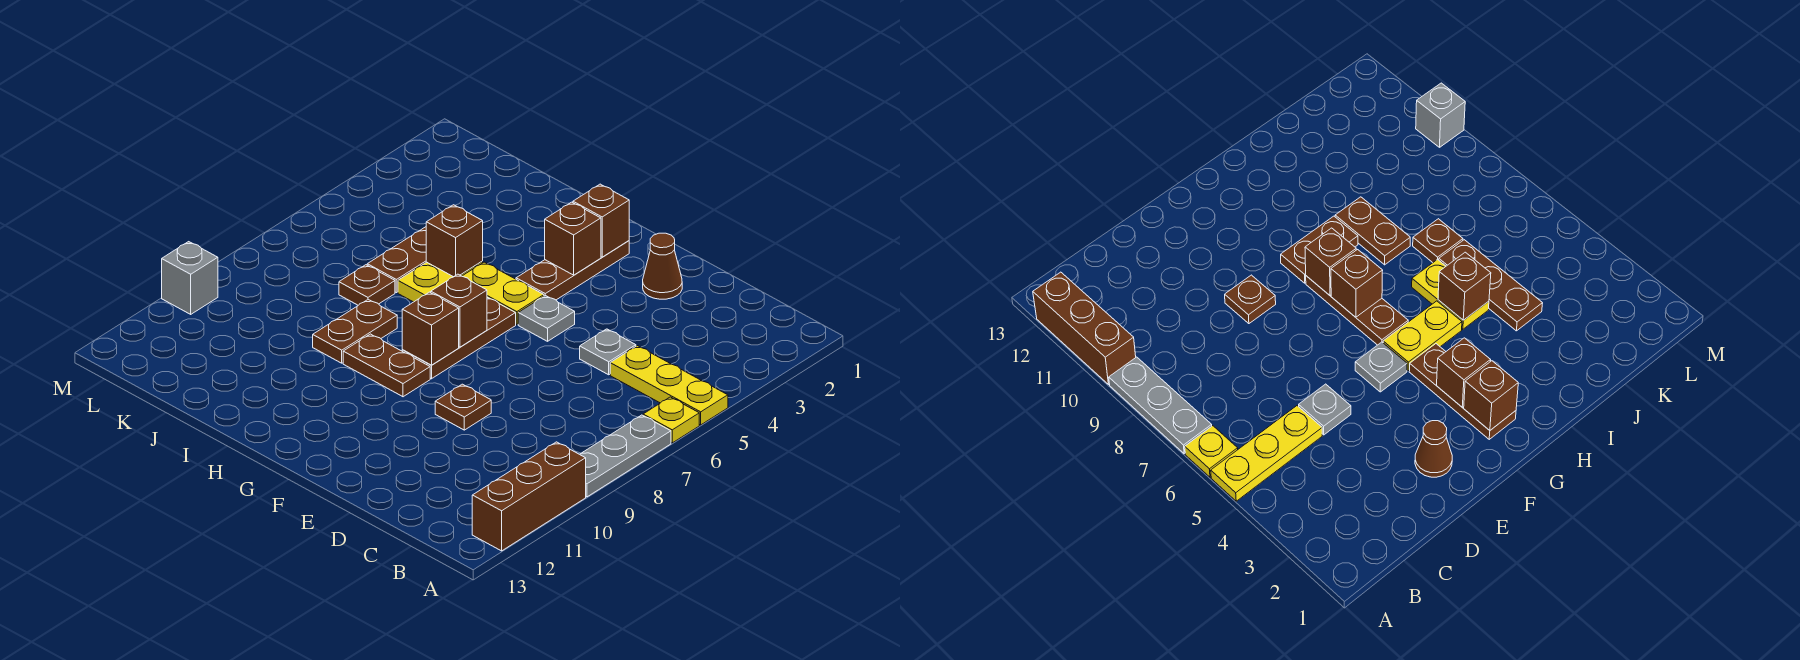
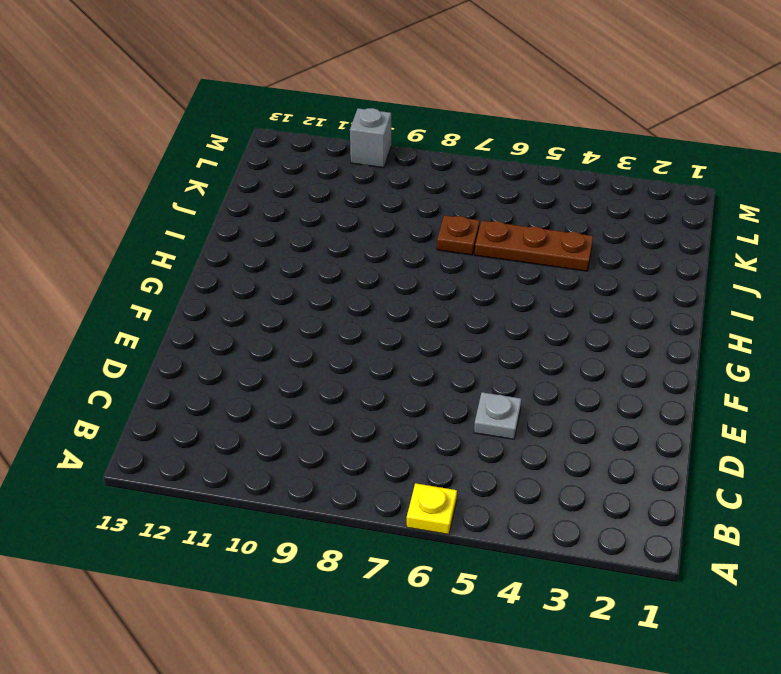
none -> yellow plate A5:C5 level 1
none -> grey plate A7:A9 level 1
none -> brown brick A10:A12 level 1

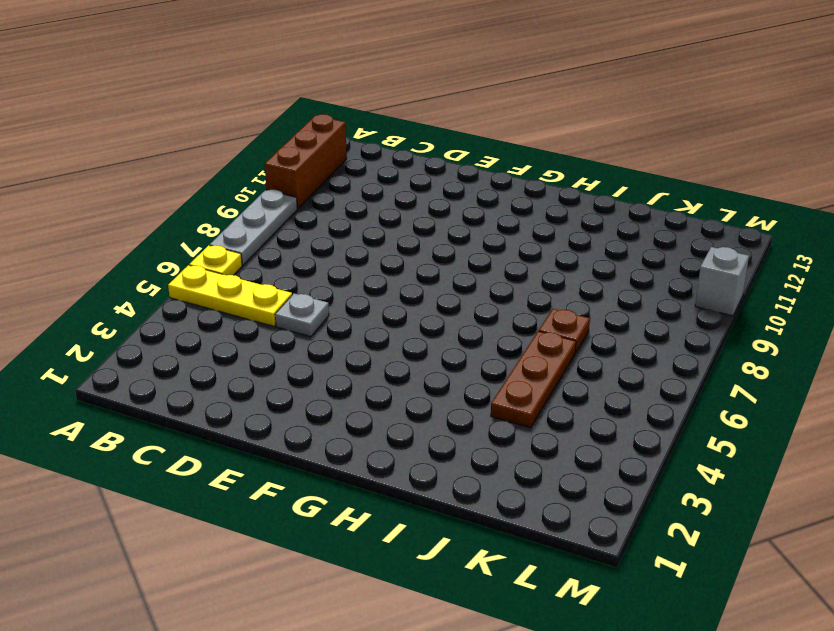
none -> brown cone E2 level 1
none -> brown plate E9 level 1
none -> grey plate F5 level 1

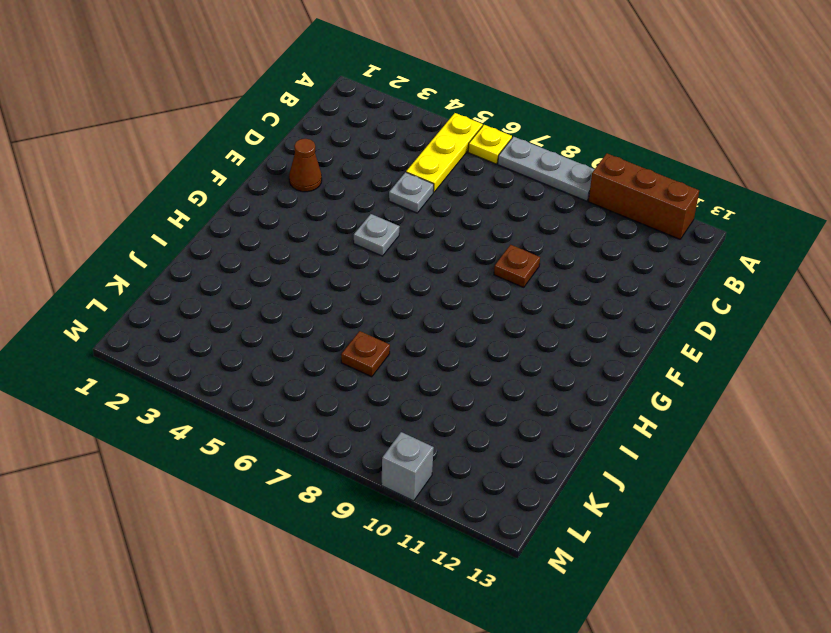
none -> brown plate G2:G4 level 1
none -> yellow plate G5:H5 level 1
none -> brown plate G6:G8 level 1

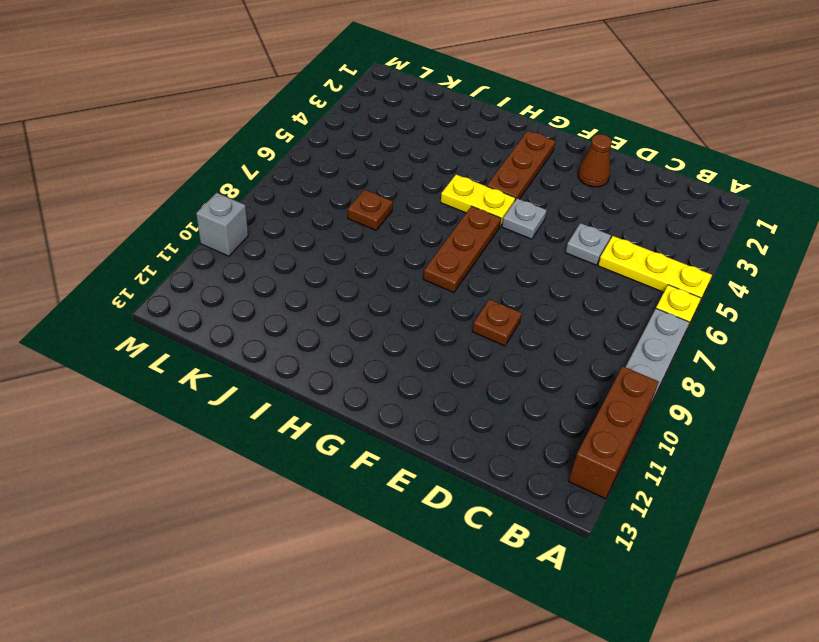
none -> brown plate G9:H9 level 1
none -> yellow plate I5:I6 level 1
none -> brown plate I8:I9 level 1

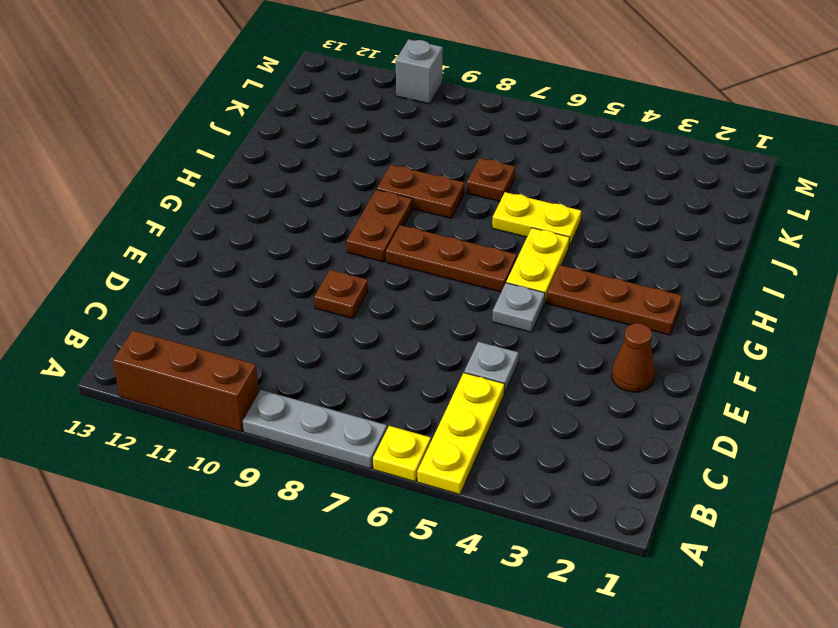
none -> brown plate J4:J6 level 1
none -> brown brick G2 level 2
none -> brown brick G3 level 2

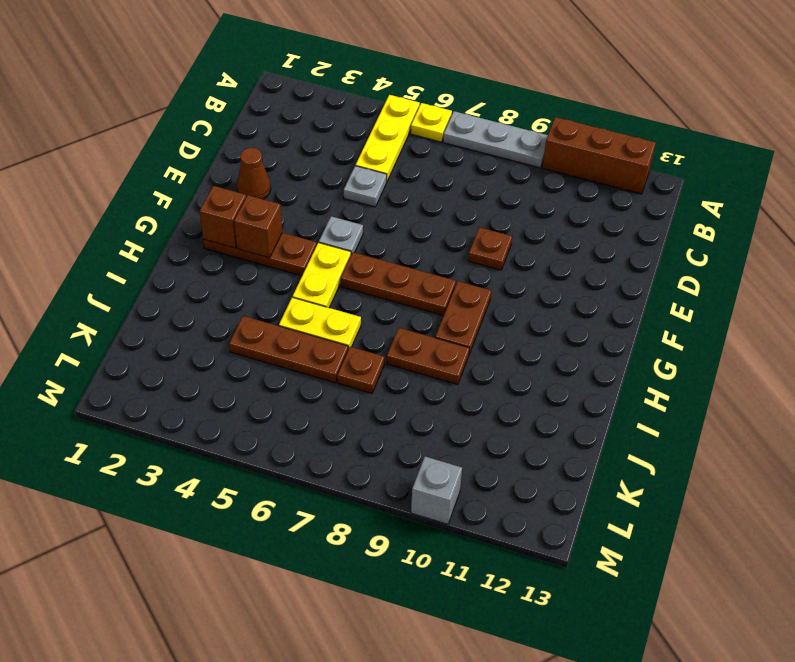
none -> brown brick G7 level 2
none -> brown brick G8 level 2
none -> brown brick I5 level 2

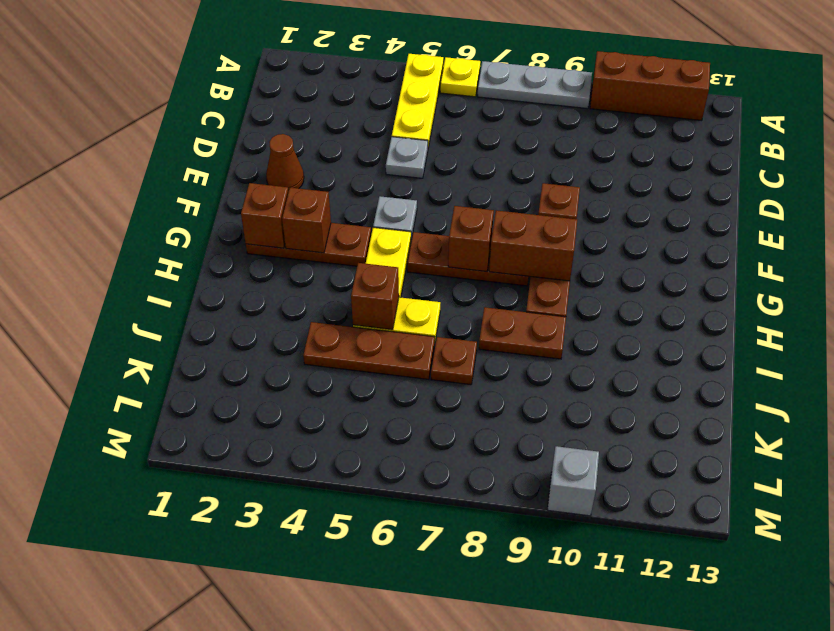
brown brick G8:G9 level 2 -> brown brick G8 level 2

